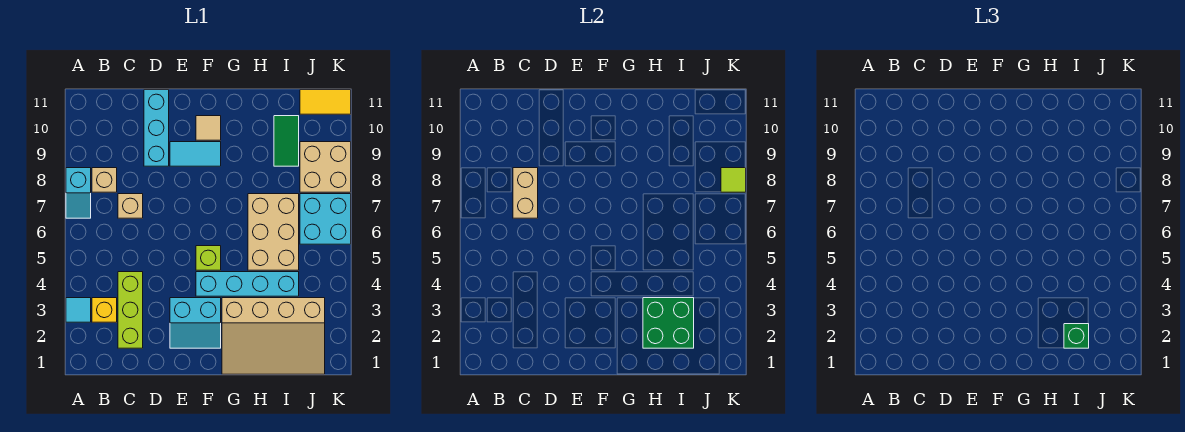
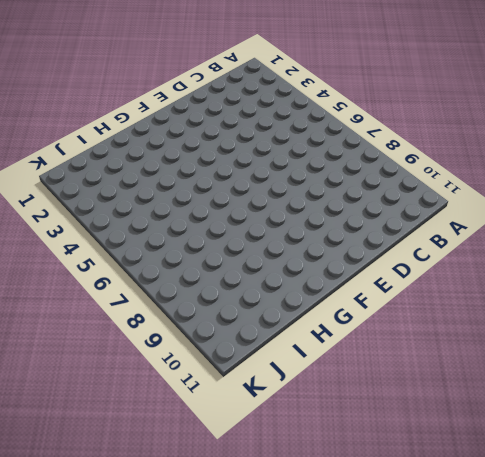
none -> cyan tile A3 level 1
none -> cyan slope A7:A8 level 1 top 8
none -> yellow brick B3 level 1

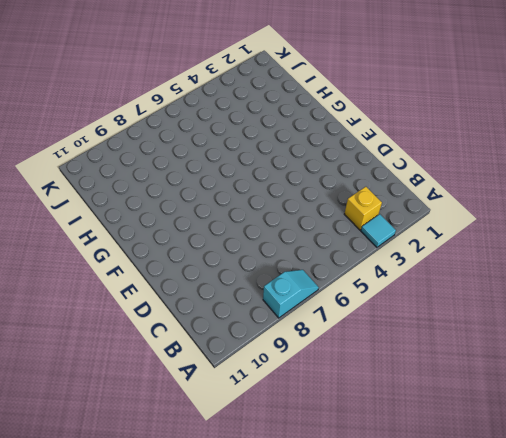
none -> tan brick B8 level 1
none -> lime brick C2:C4 level 1
none -> tan brick C7 level 1

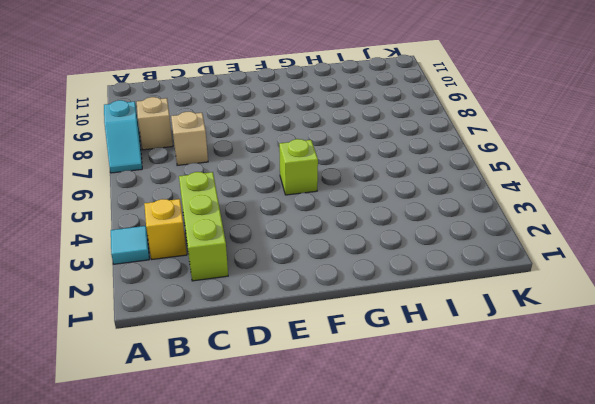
none -> cyan brick D9:D11 level 1
none -> cyan slope E2:F3 level 1 top 3
none -> cyan tile E9:F9 level 1

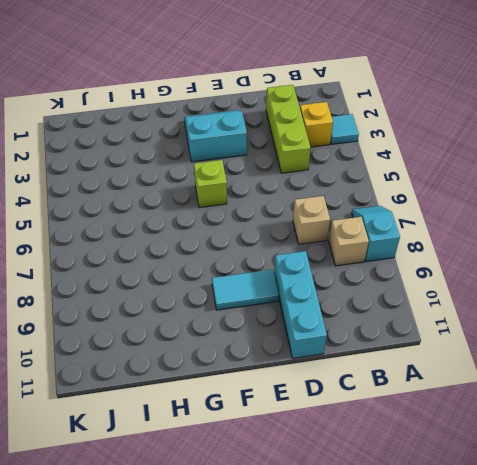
none -> cyan brick F4:I4 level 1
none -> tan tile F10 level 1
none -> tan slope G1:J3 level 1 top 3

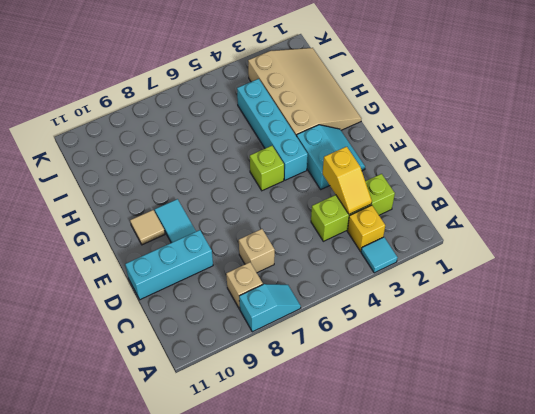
yellow slope C3:D3 level 2 top D -> none
none -> tan brick H5:I7 level 1
none -> green tile I9:I10 level 1
none -> cyan brick J6:K7 level 1

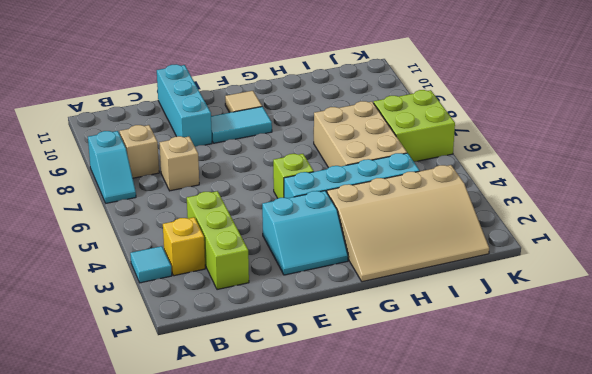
lime brick J6:K7 level 1 -> cyan brick J6:K7 level 1
none -> green tile I9:I10 level 1
none -> tan brick J8:K9 level 1
none -> yellow tile J11:K11 level 1

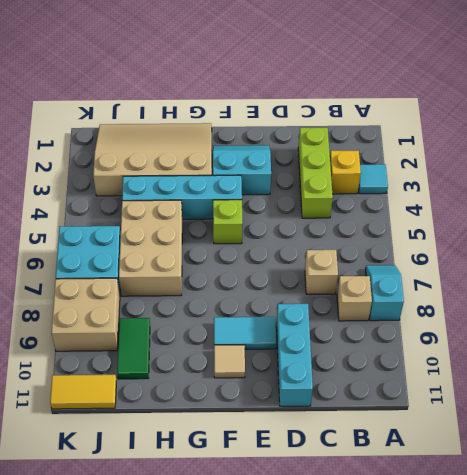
none -> tan brick C7:C8 level 2
none -> green brick H2:I3 level 2
none -> lime tile K8 level 2

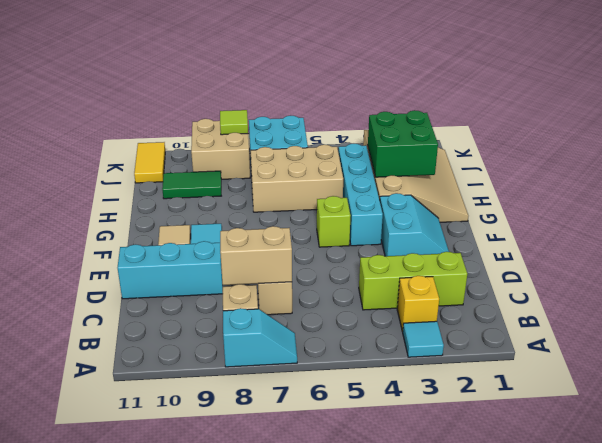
none -> green brick I2 level 3

